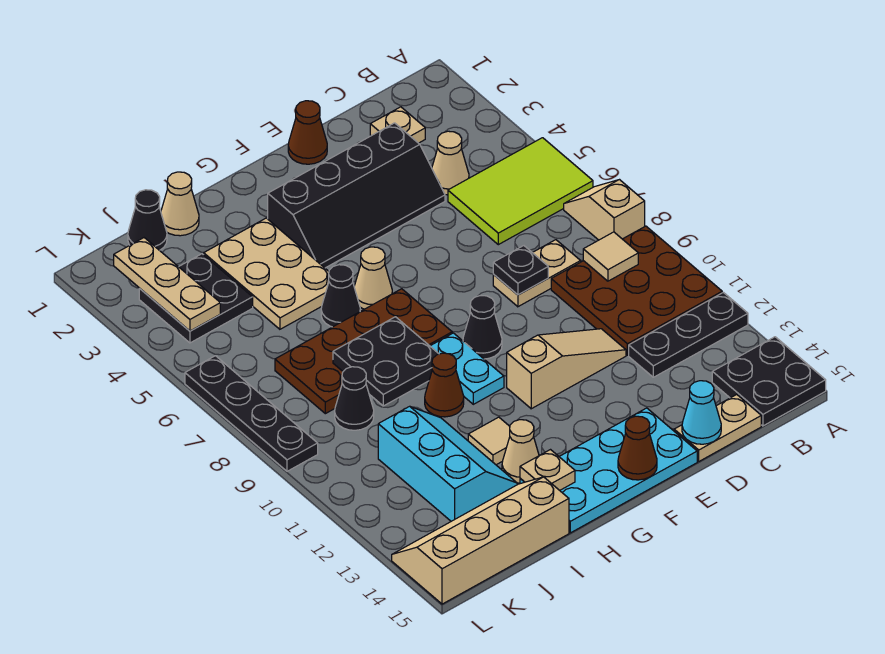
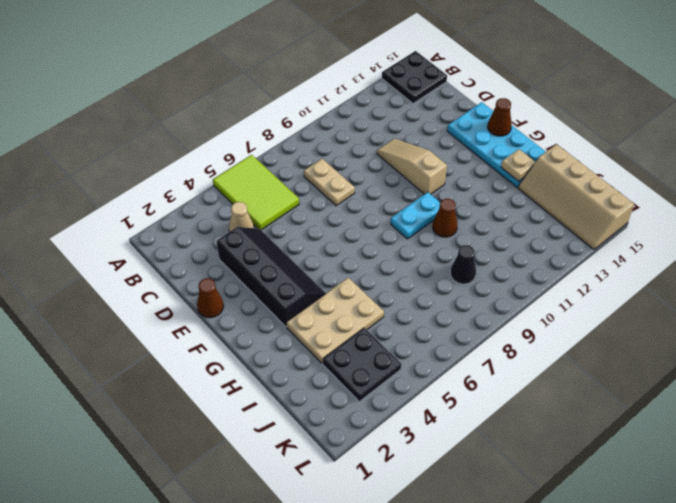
none -> tan slope A7:A8 level 1 top 8
none -> brown plate A9:C11 level 1
none -> black plate A12:C12 level 1
none -> tan plate C2 level 1

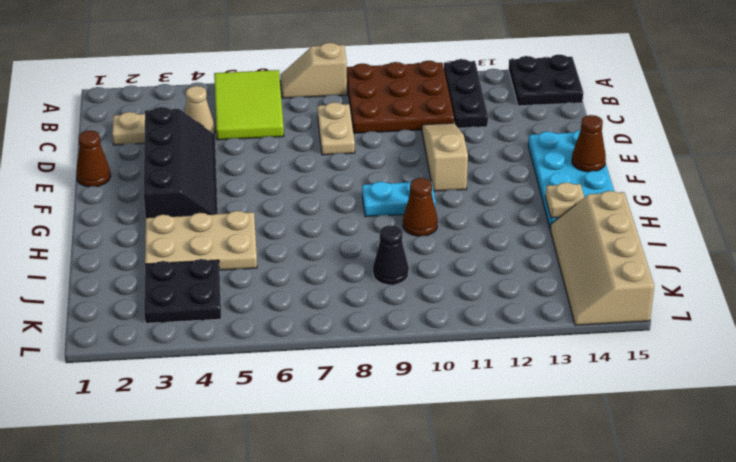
none -> tan plate C15:D15 level 1
none -> black cone F9 level 1
none -> tan cone G6 level 1
none -> brown plate G7:J8 level 1

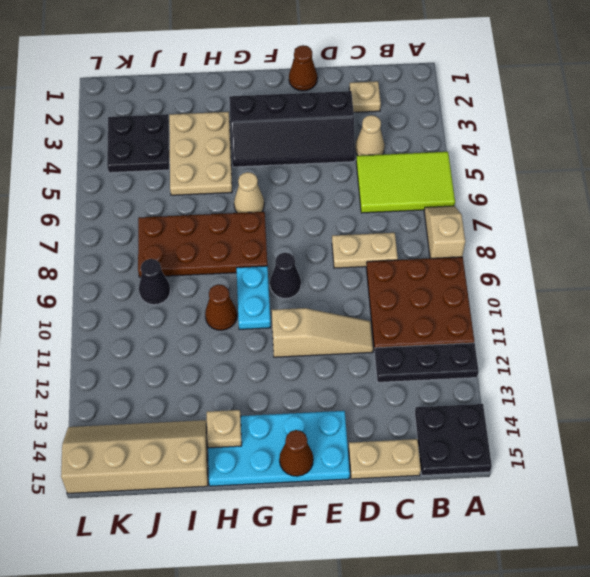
none -> black cone H6 level 1
none -> tan tile H12 level 1
none -> tan cone H13 level 1
none -> tan cone I1 level 1

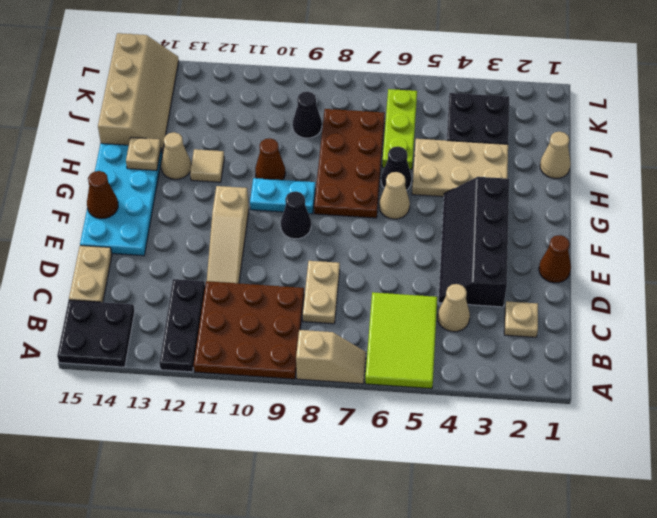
lime plate I6:K6 level 1 -> none
none -> cyan slope I11:J13 level 1 top J
none -> black cone J1 level 1
none -> black plate L6:L9 level 1
none -> tan tile B9 level 2

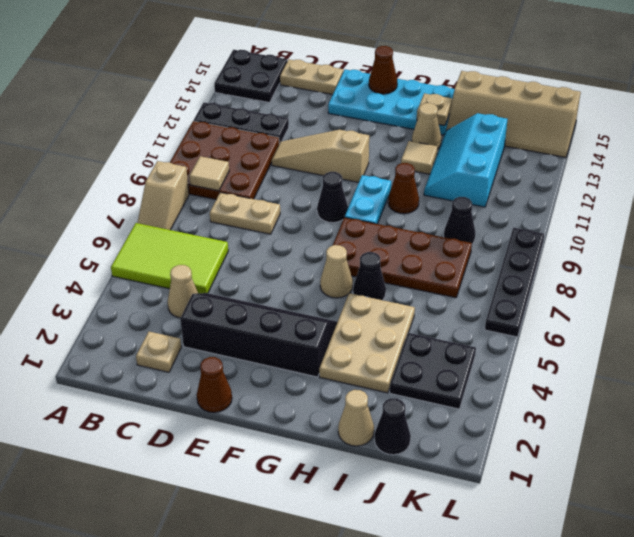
none -> black plate D8 level 2
none -> cyan cone D15 level 2
none -> black plate H8:I9 level 2
none -> tan plate K2:K4 level 2

